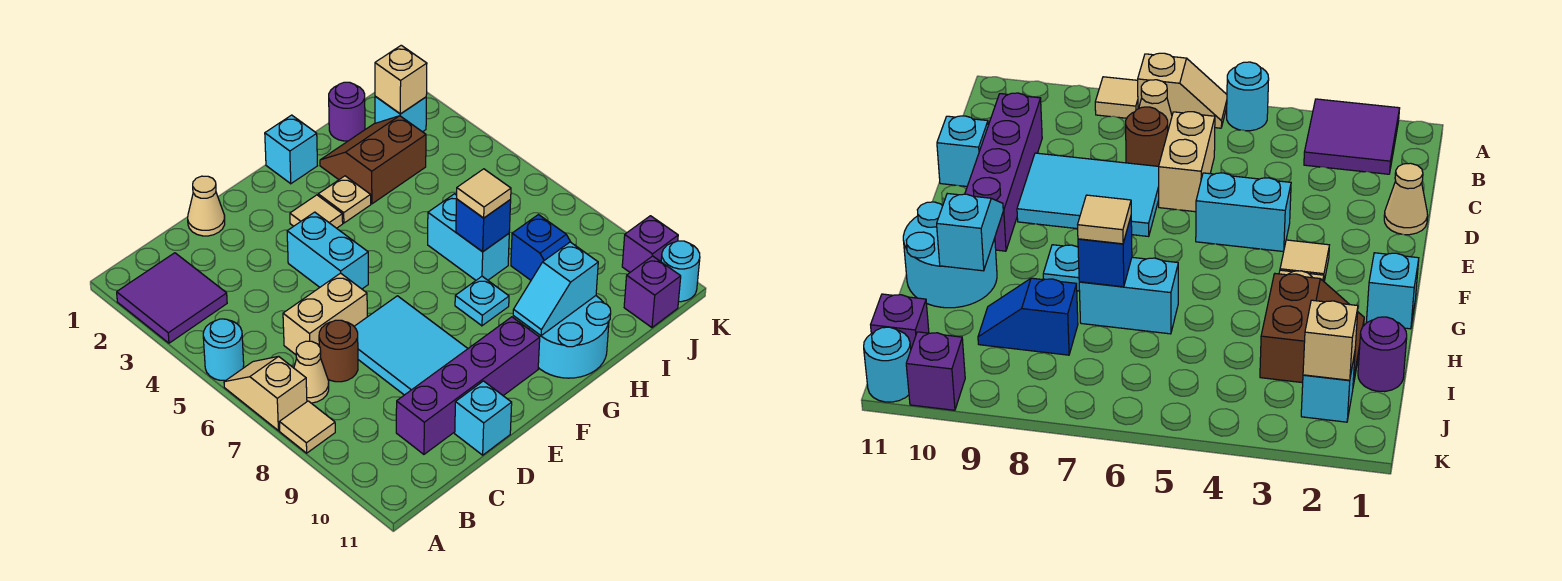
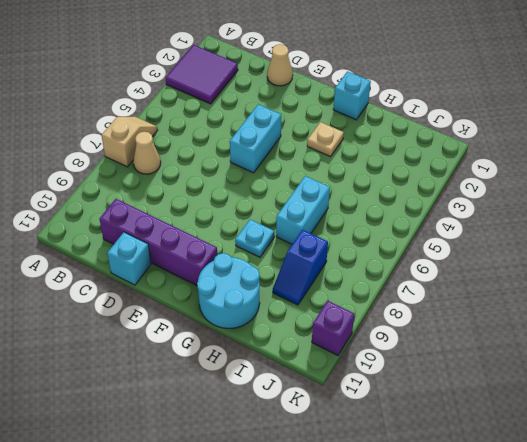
none -> cyan round brick A5 level 1
none -> tan tile A8 level 1
none -> tan brick C6:D6 level 1

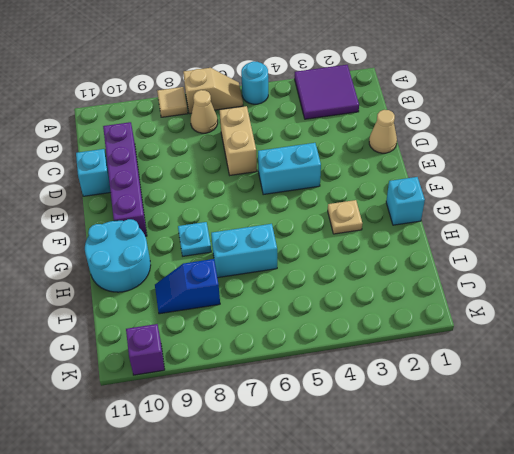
none -> brown round brick C7 level 1
none -> cyan tile D7:E9 level 1
none -> tan tile F3 level 1

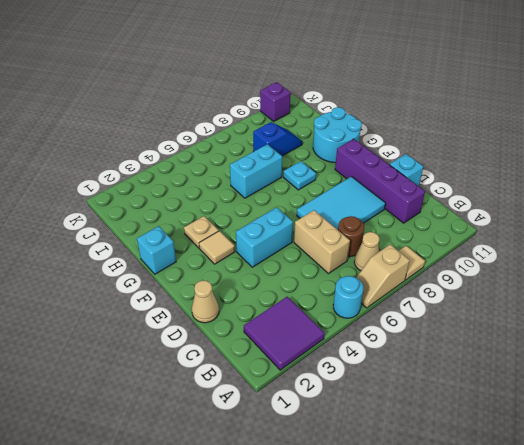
none -> brown slope H2:I3 level 1 top 3
none -> purple round brick I1 level 1
none -> cyan brick J2 level 1

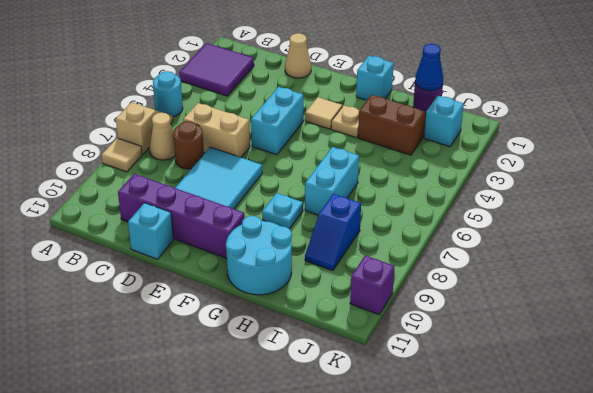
blue cone I1 level 2 -> none
none -> purple brick J11 level 1
none -> cyan round brick K11 level 1
none -> cyan slope G10:H10 level 2 top H

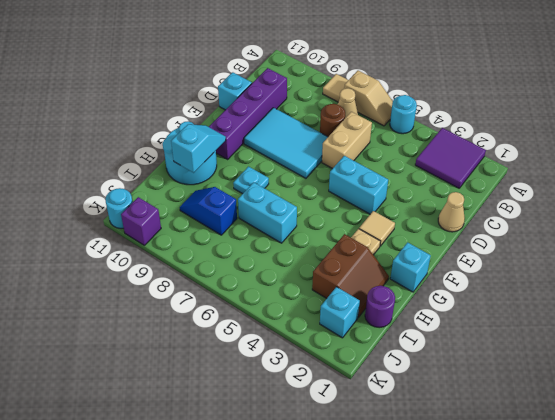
none -> purple brick J11 level 1
none -> blue brick H7 level 2
none -> tan brick J2 level 2

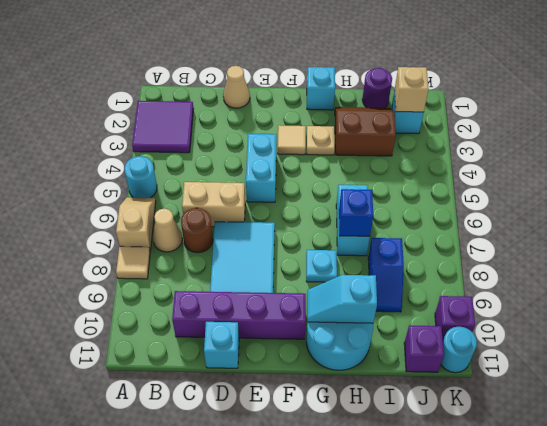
none -> tan tile H7 level 3

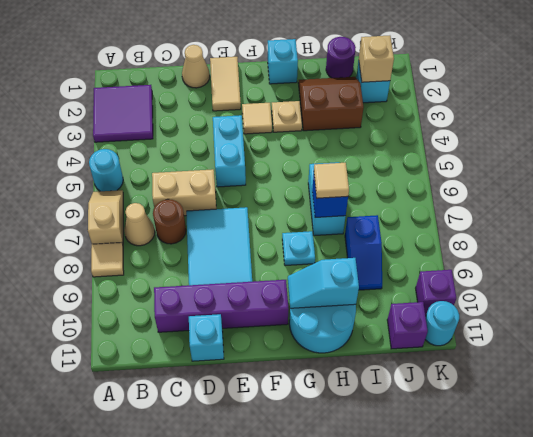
tan tile E1:E2 level 1 -> none

